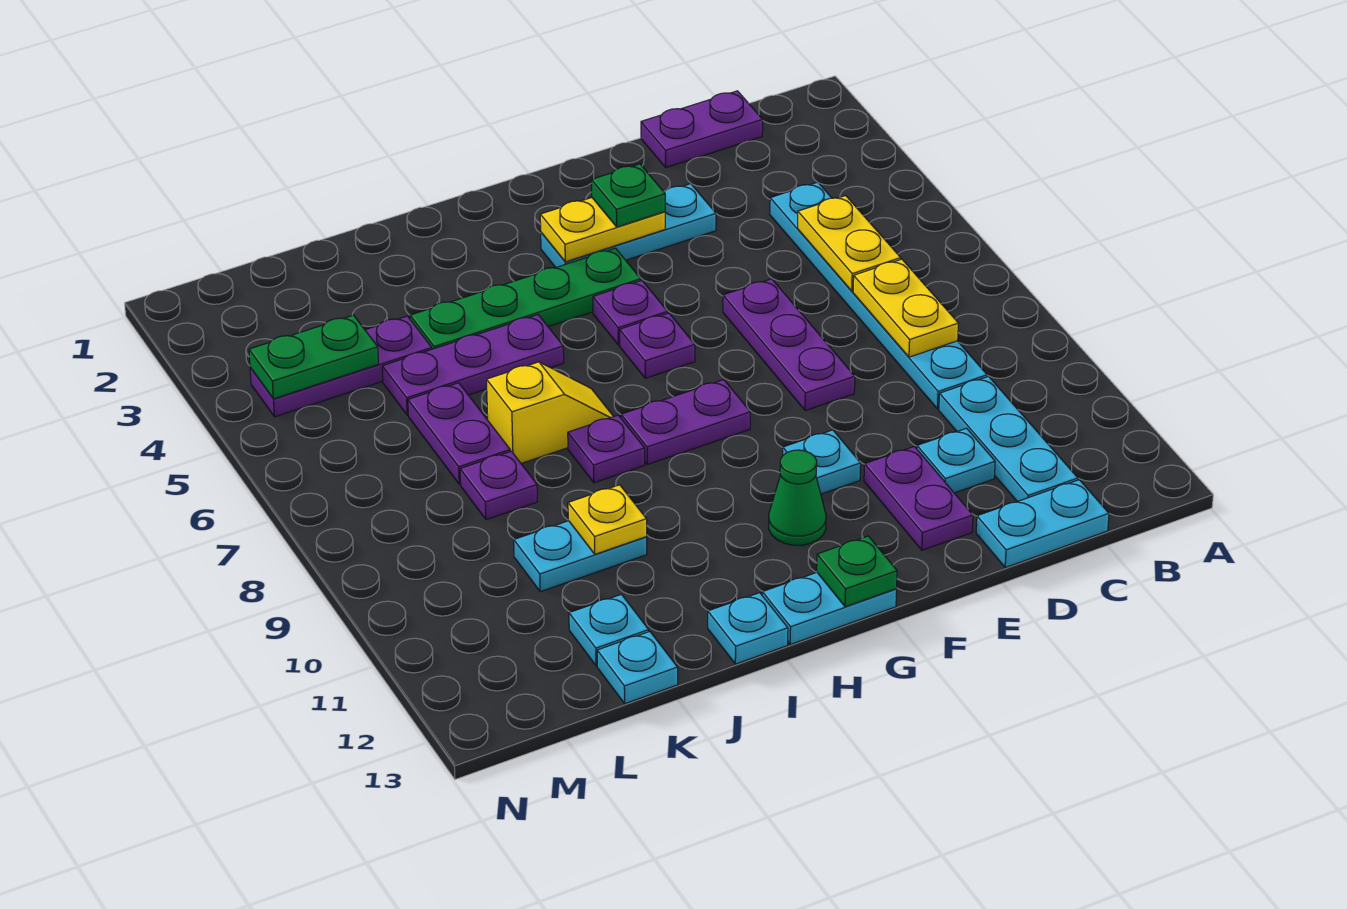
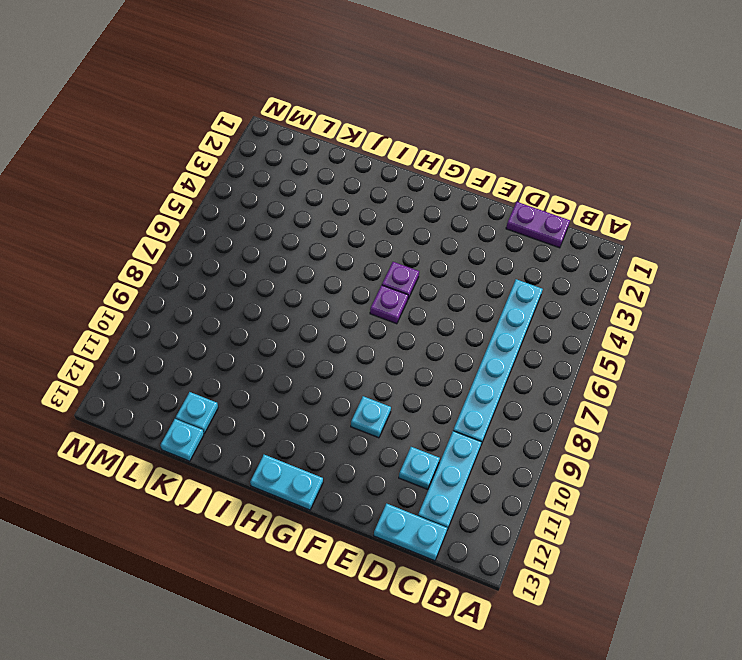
none -> cyan plate E3:G3 level 1
none -> purple plate E6:E8 level 1
none -> purple plate E11:E12 level 1
none -> green plate G4:J4 level 1

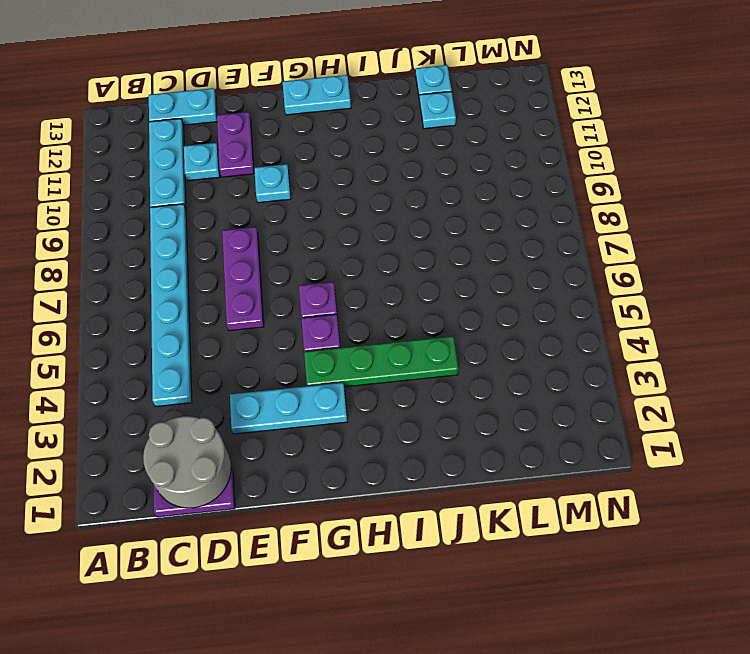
grey round brick C1:D2 level 2 -> none
none -> purple plate G8:H8 level 1
none -> green cone G11 level 1
none -> purple plate I5:K5 level 1
none -> yellow slope I7:J7 level 1 top J

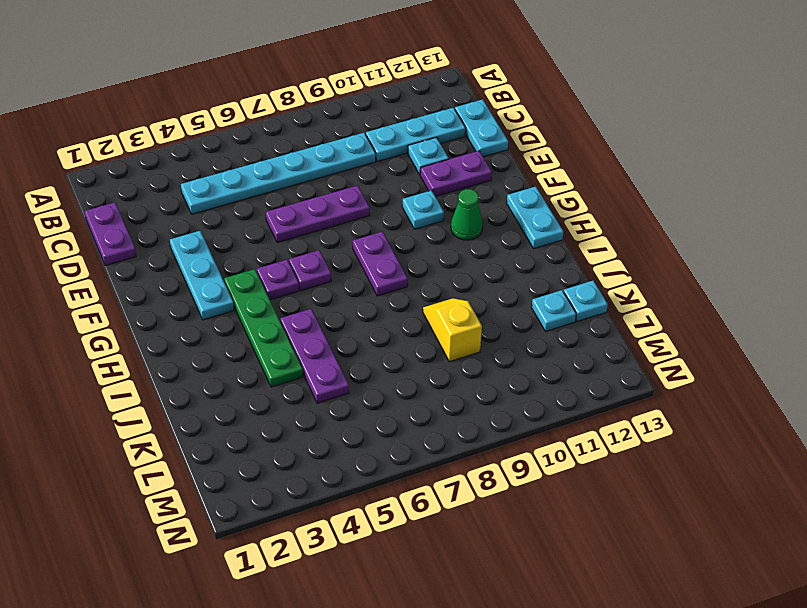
yellow slope J9:K9 level 1 top K -> yellow slope I7:J7 level 1 top J
none -> purple plate I8 level 1
none -> cyan plate I13 level 1
none -> cyan plate J10:K10 level 1
none -> purple plate K4:M4 level 1

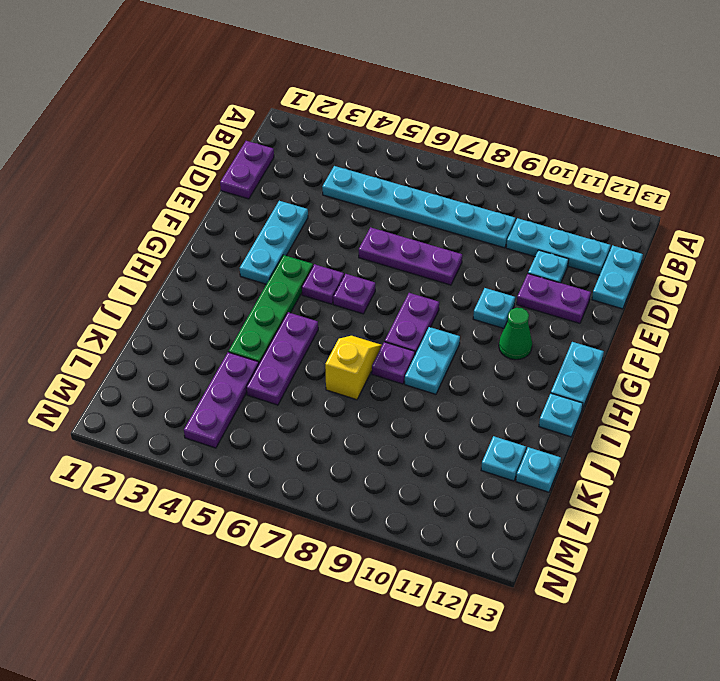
cyan plate H9:I9 level 1 -> cyan plate J10:K10 level 1
none -> purple plate K6:K7 level 1
none -> purple plate K8 level 1
none -> yellow plate C5:C6 level 2
none -> yellow plate C7:C8 level 2

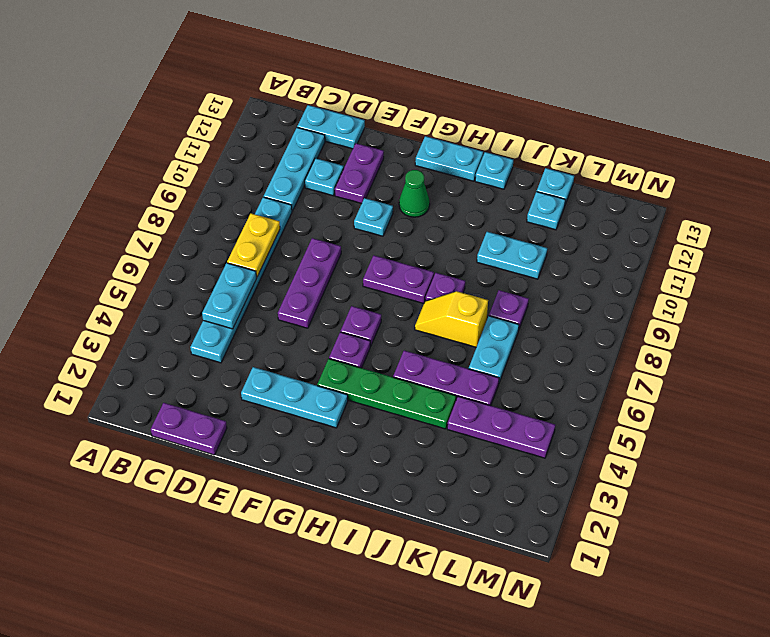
cyan plate C5:C6 level 2 -> yellow plate C5:C6 level 2
cyan plate K6:K7 level 1 -> purple plate K6:K7 level 1
none -> yellow plate F3:G3 level 2
none -> green plate G13 level 2
none -> yellow plate J10 level 2
none -> green plate L4:M4 level 2

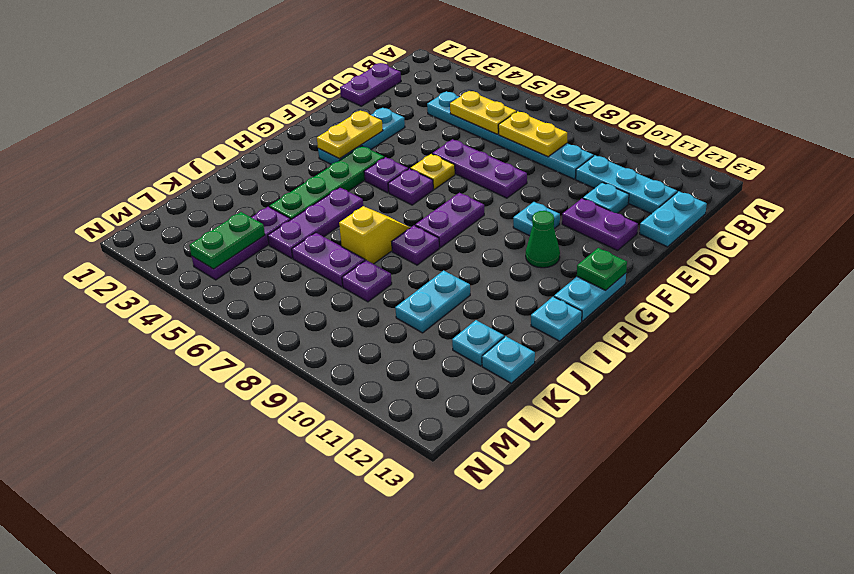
yellow plate F6 level 1 -> yellow plate J10 level 2
none -> green plate F3 level 3

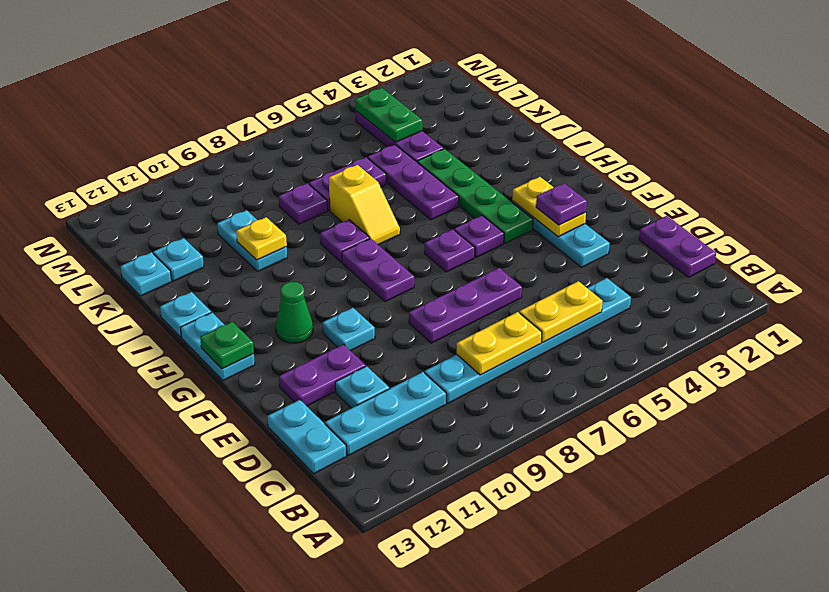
purple plate F3 level 3 -> green plate F3 level 3

